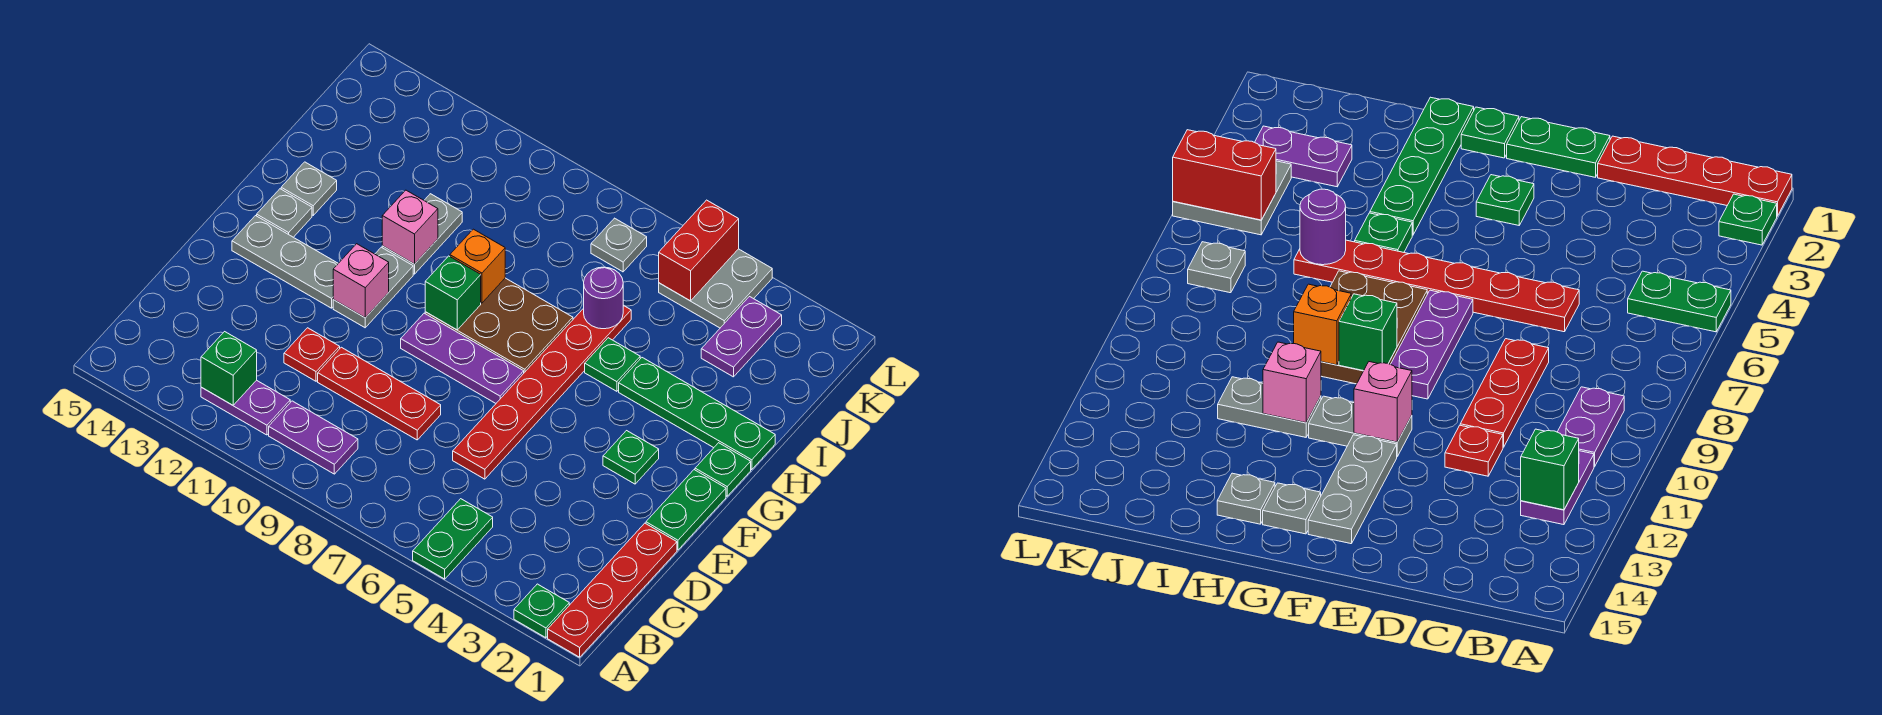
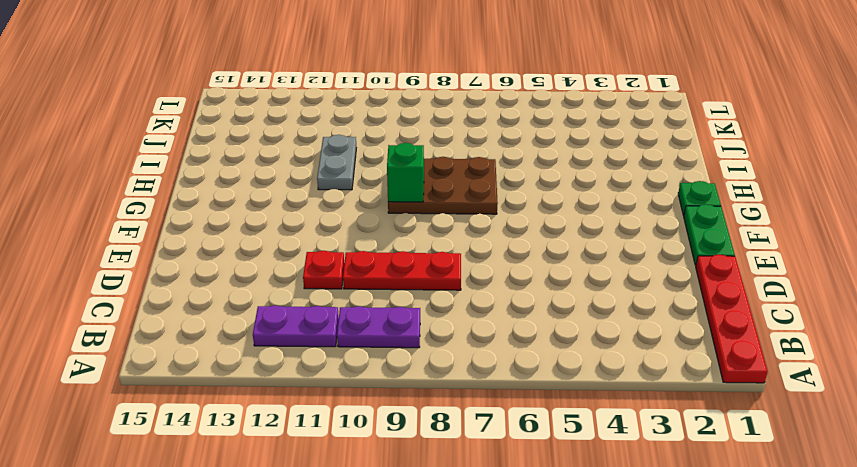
none -> green plate A2 level 1
none -> green plate A5:B5 level 1
none -> red plate D6:I6 level 1
none -> green plate F3 level 1

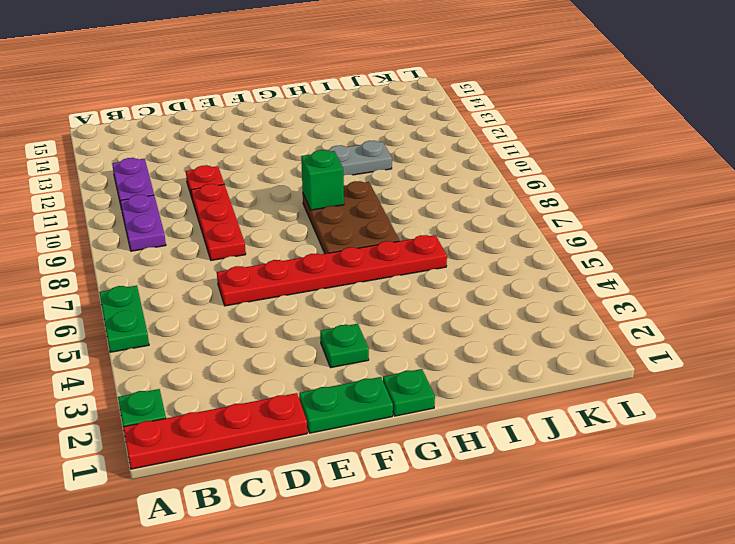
green plate A5:A6 level 1 -> green plate A5:B5 level 1
none -> purple plate F7:F9 level 1
none -> grey plate F11:G11 level 1
none -> grey plate F12:F14 level 1
none -> grey plate G14 level 1

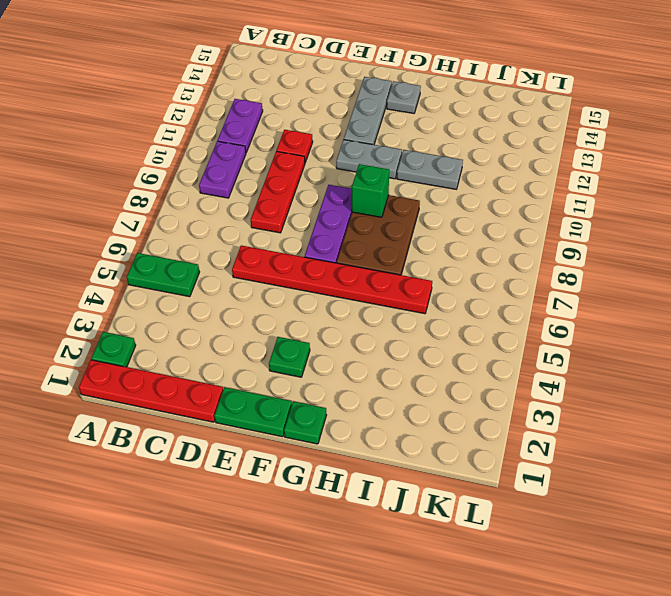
none -> green plate H1:H4 level 1
none -> green plate H5 level 1
none -> grey plate H14 level 1
none -> purple plate J3:K3 level 1

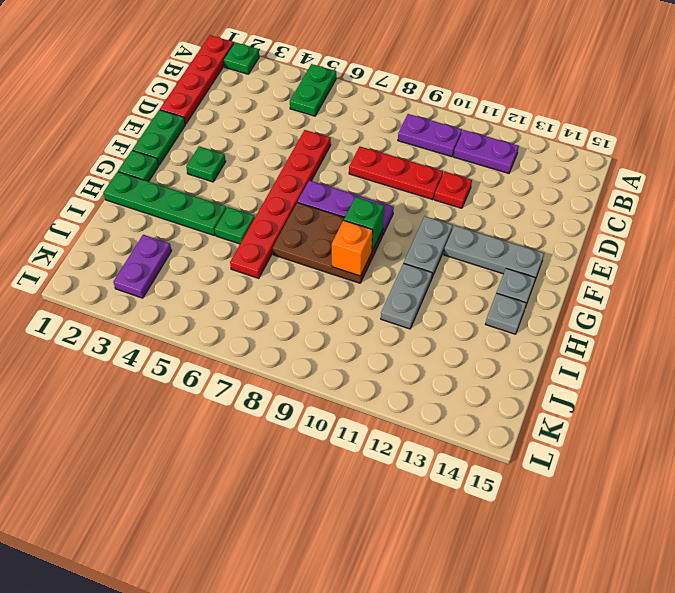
none -> grey plate K4:L5 level 1
none -> grey plate K7 level 1
none -> green brick B12 level 2
none -> pink brick F11 level 2

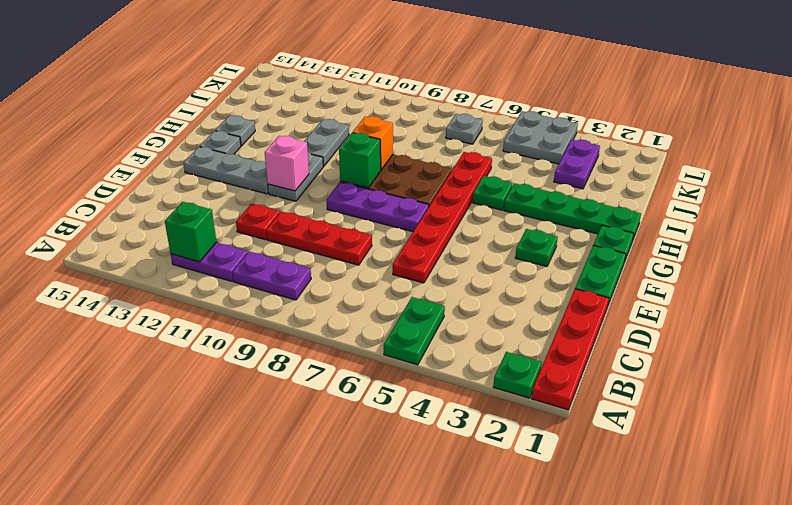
none -> pink brick H11 level 2
none -> purple round brick I6 level 2
none -> red brick K5:L5 level 2

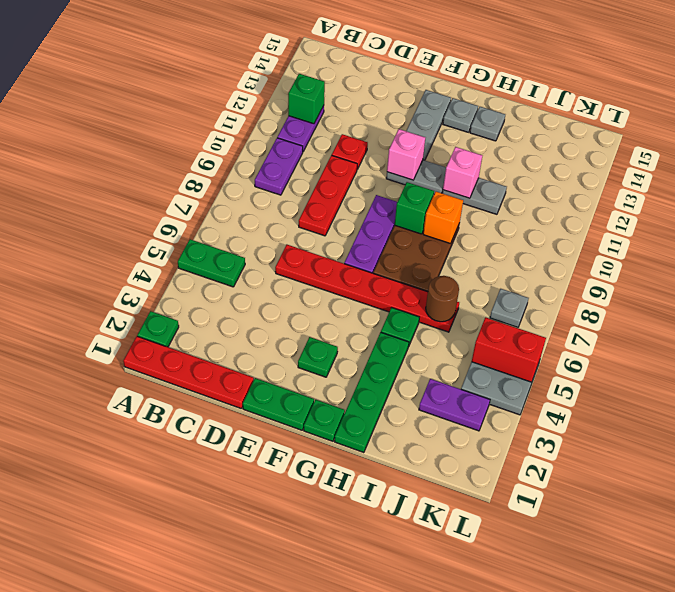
brown round brick I6 level 2 -> purple round brick I6 level 2

